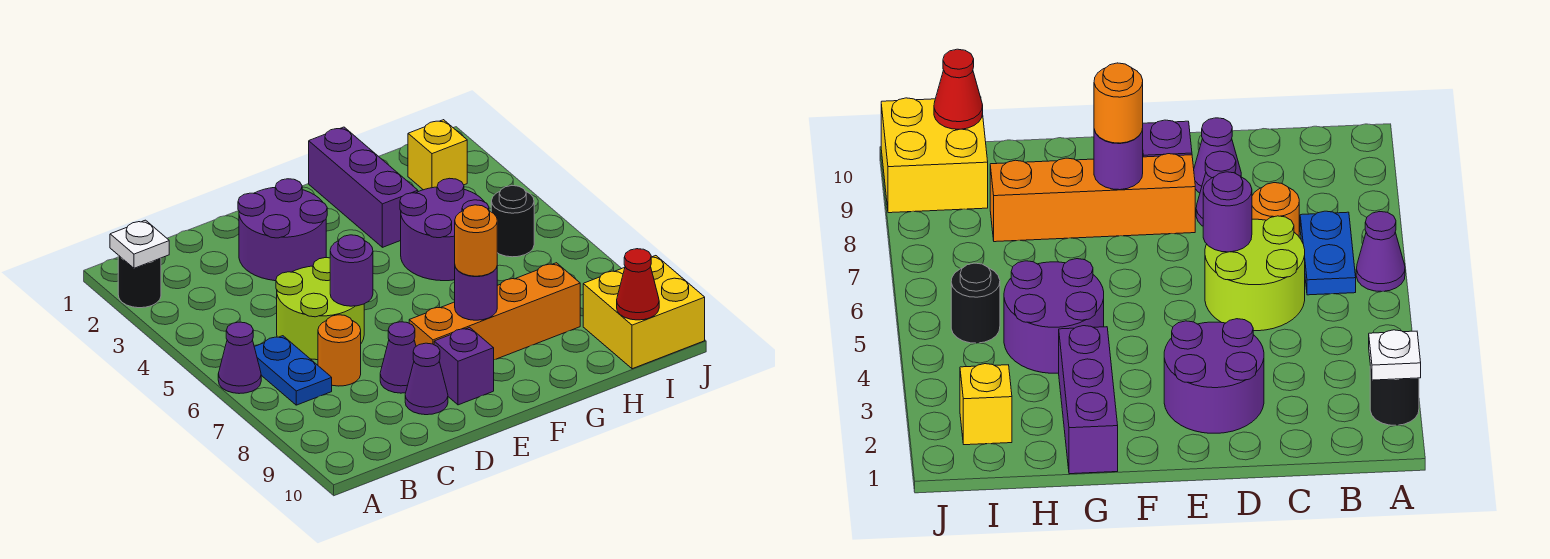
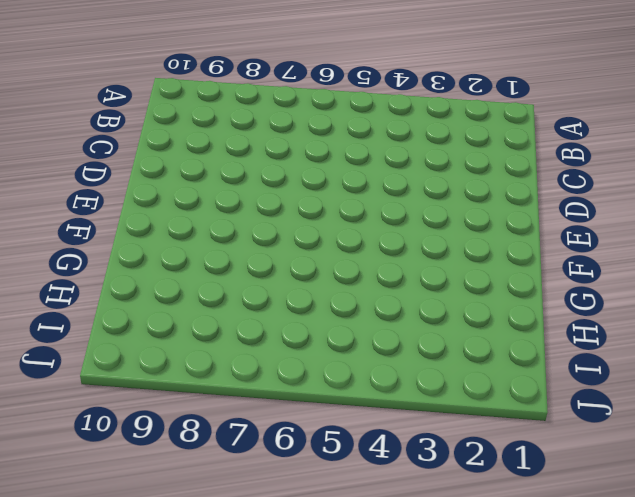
none -> black round brick A2 level 1
none -> purple cone A6 level 1
none -> blue plate B6:B7 level 1

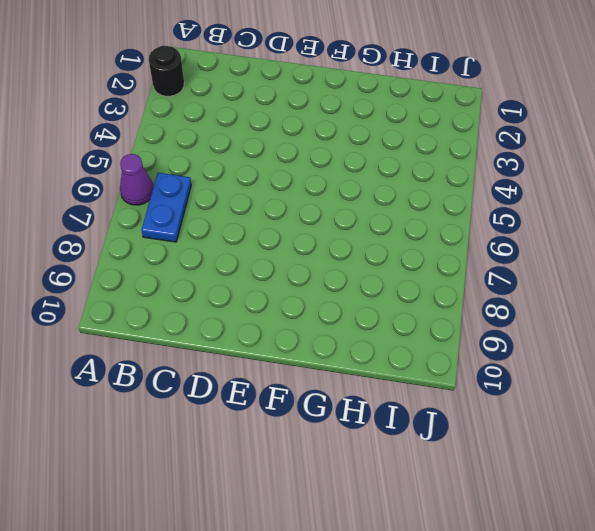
none -> lime round brick C5:D6 level 1
none -> orange round brick C7 level 1
none -> purple round brick D2:E3 level 1

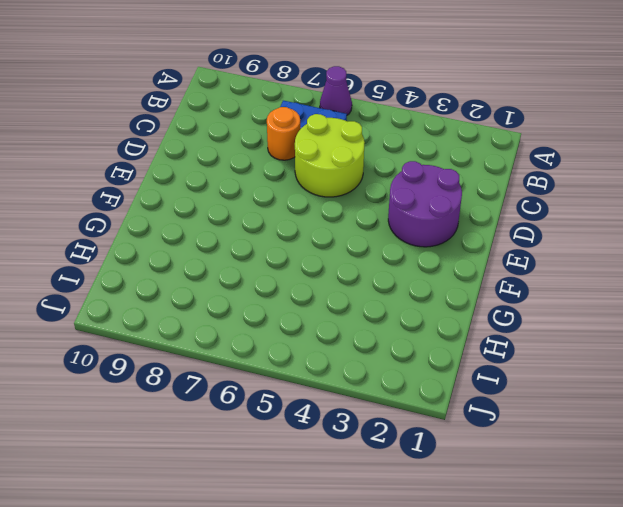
none -> black round brick A2 level 1
none -> purple cone D8 level 1
none -> purple cone D9 level 1

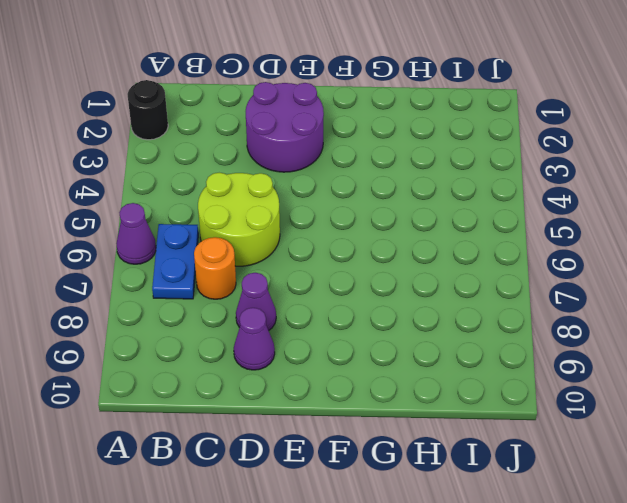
none -> orange brick E8:H8 level 1
none -> purple brick E9 level 1
none -> purple brick G1:G3 level 1

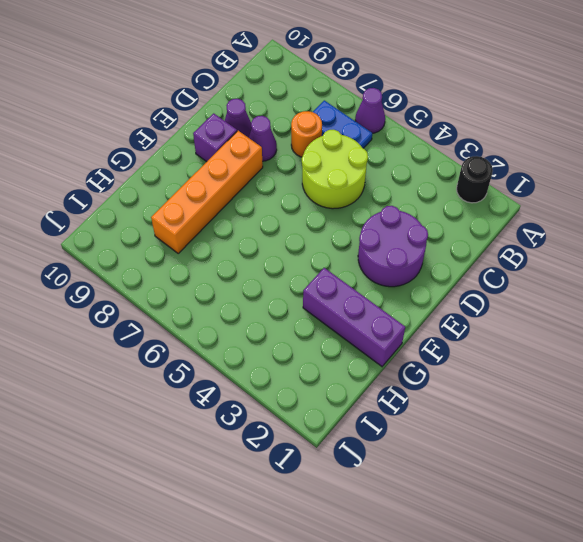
none -> purple round brick G4:H5 level 1
none -> yellow brick I2 level 1
none -> black round brick I5 level 1

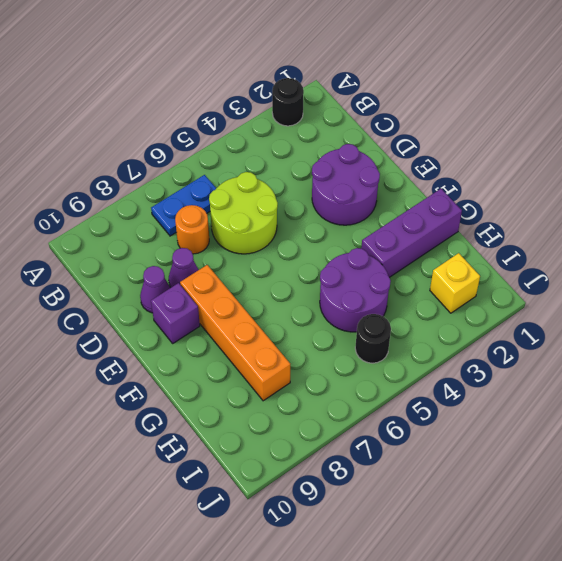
none -> purple cone A6 level 1
none -> yellow brick I9:J10 level 1
none -> white plate A2 level 2

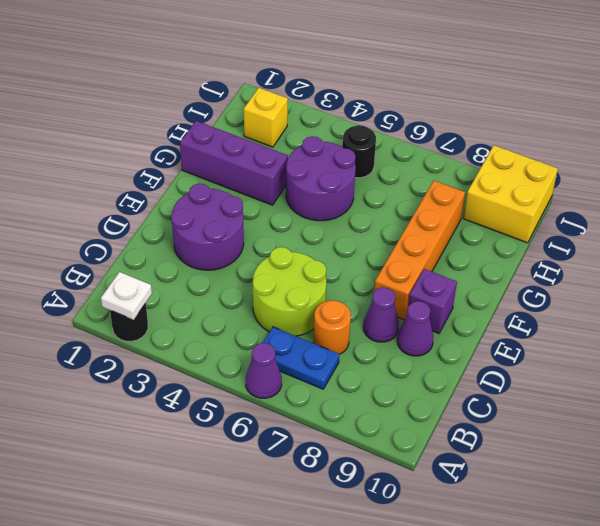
none -> purple round brick D6 level 2
none -> purple round brick F8 level 2
none -> red cone I10 level 2

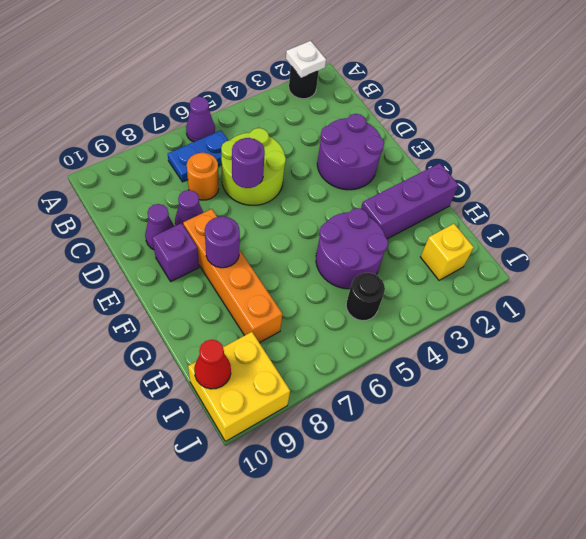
none -> orange round brick F8 level 3

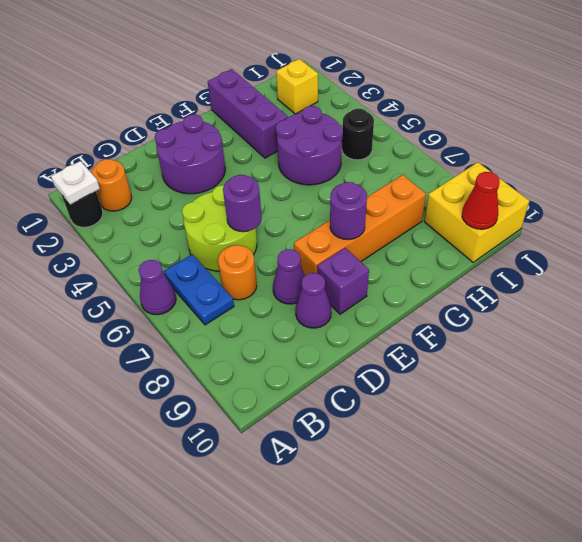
orange round brick B2 level 1 -> orange round brick F8 level 3

